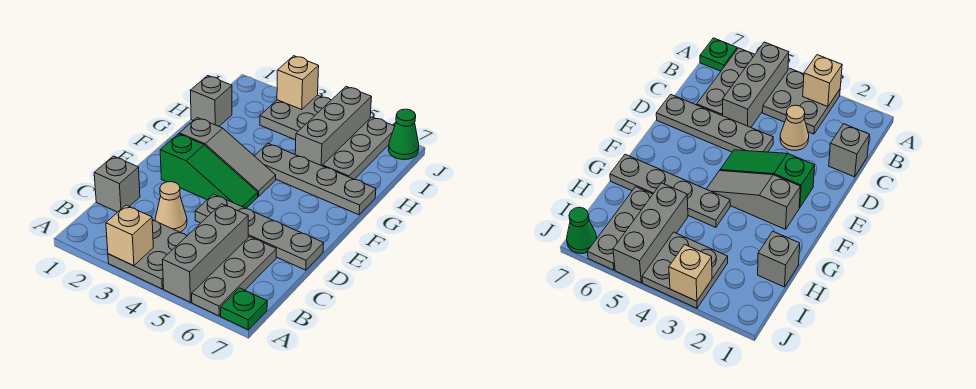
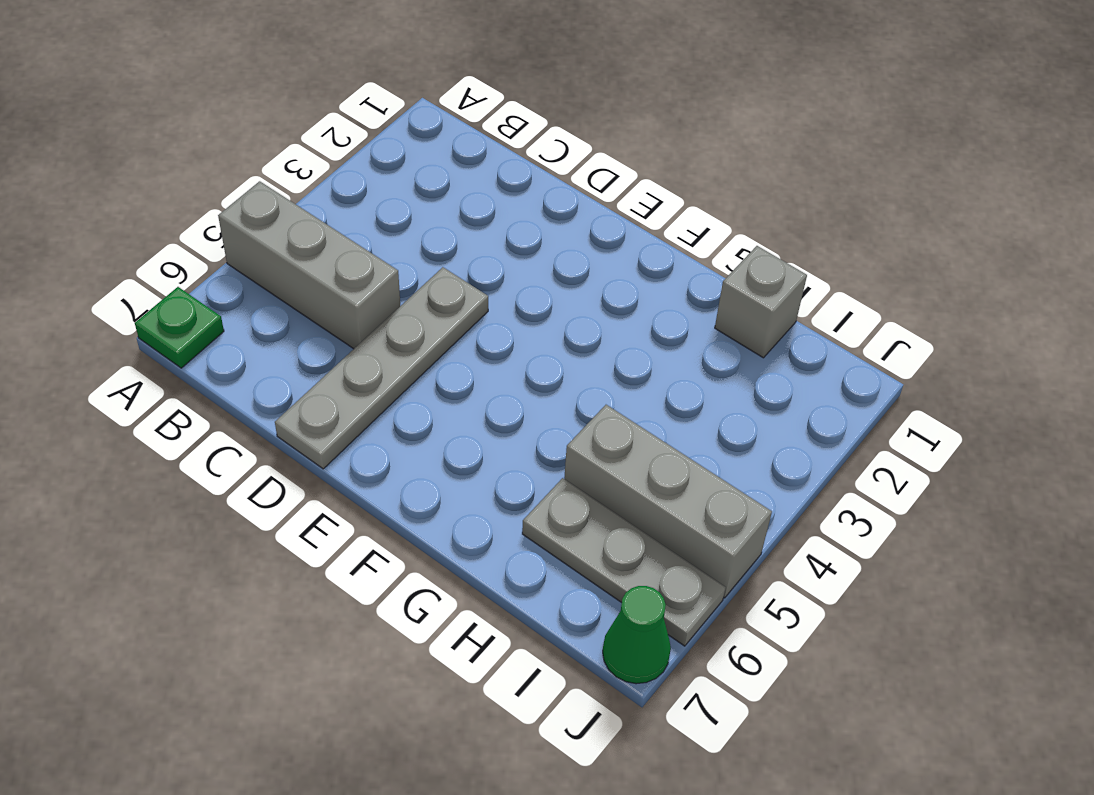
none -> grey plate A3:B4 level 1
none -> grey plate A6:C6 level 1
none -> grey brick C1 level 1

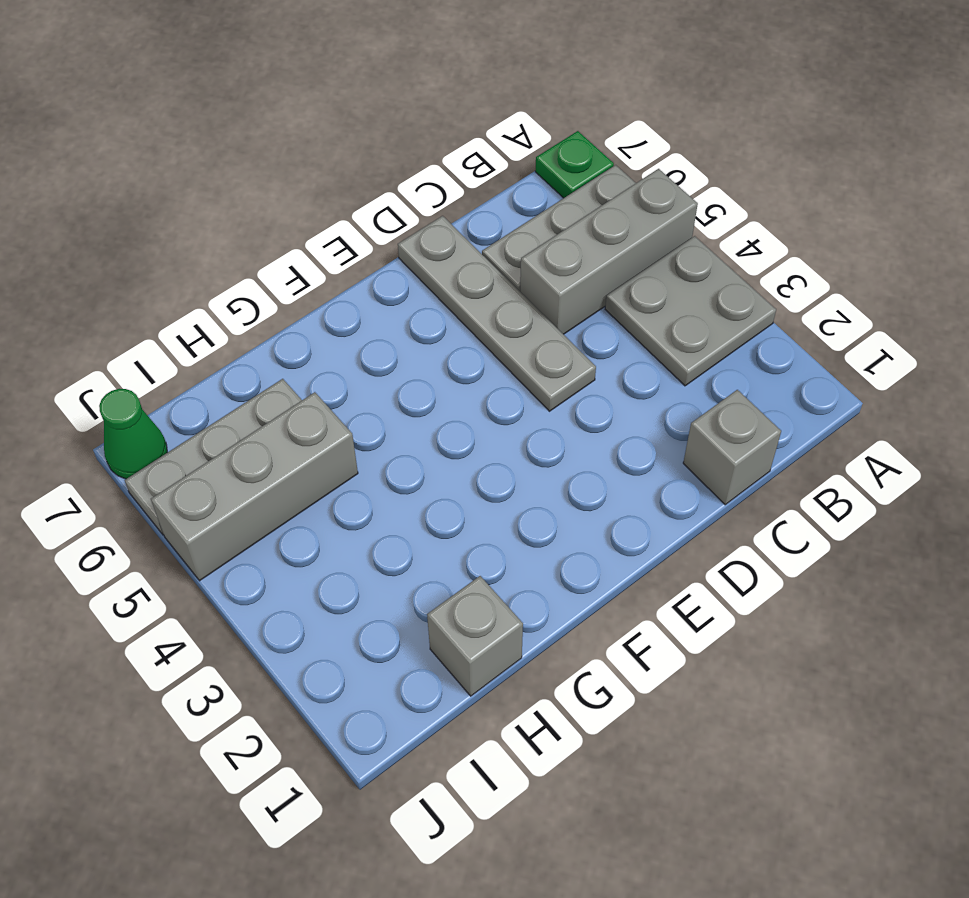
none -> tan cone C3 level 1
none -> green slope E2:E4 level 1 top 2
none -> grey slope F2:F4 level 1 top 2

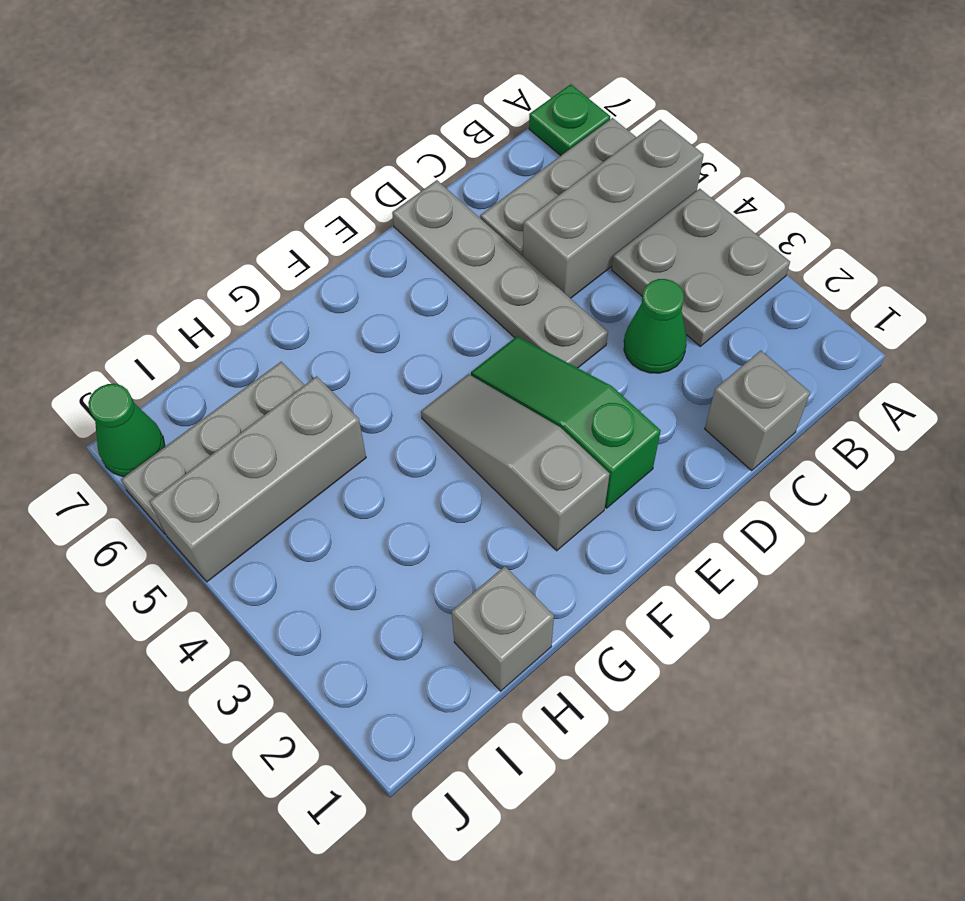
green cone C3 level 1 -> tan cone C3 level 1
none -> grey plate G4:G7 level 1
none -> grey plate I3:J4 level 1
none -> tan brick A3 level 2

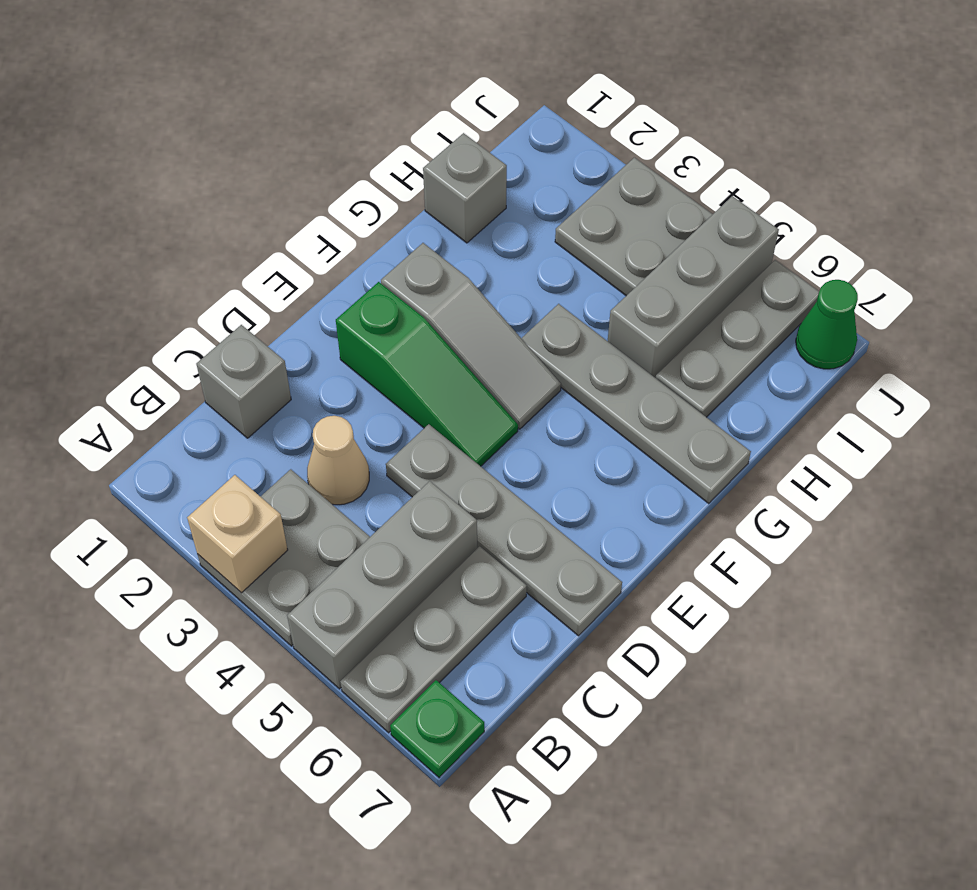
none -> tan brick J3 level 2

